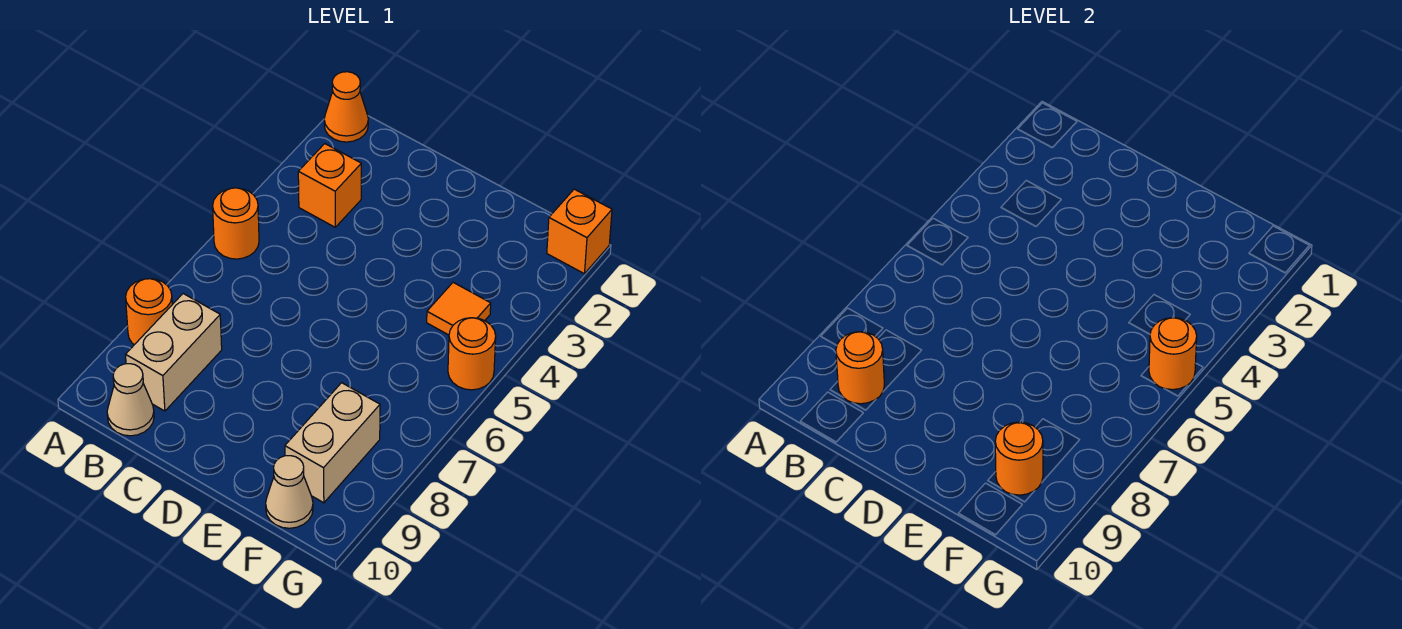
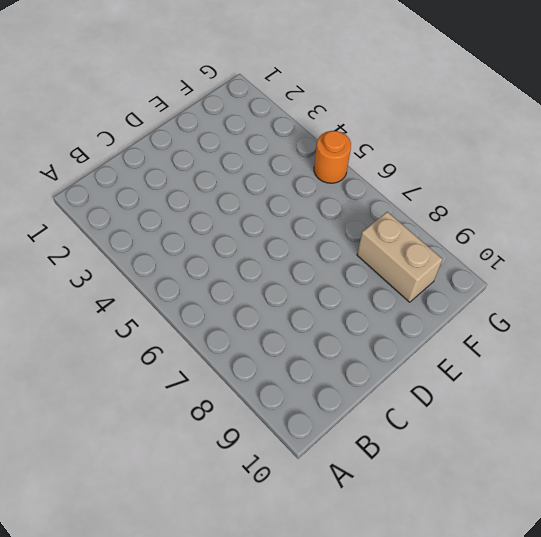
none -> orange cone A1 level 1
none -> orange round brick A5 level 1
none -> orange round brick A8 level 1

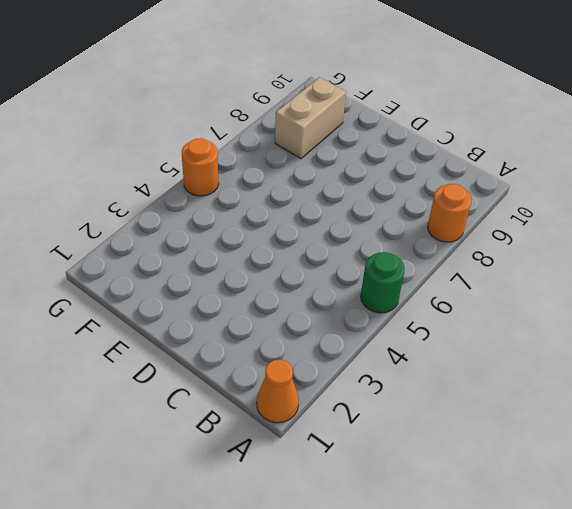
green round brick A5 level 1 -> orange round brick A5 level 1
none -> orange brick B3 level 1
none -> tan brick B8:B9 level 1
none -> tan cone B10 level 1

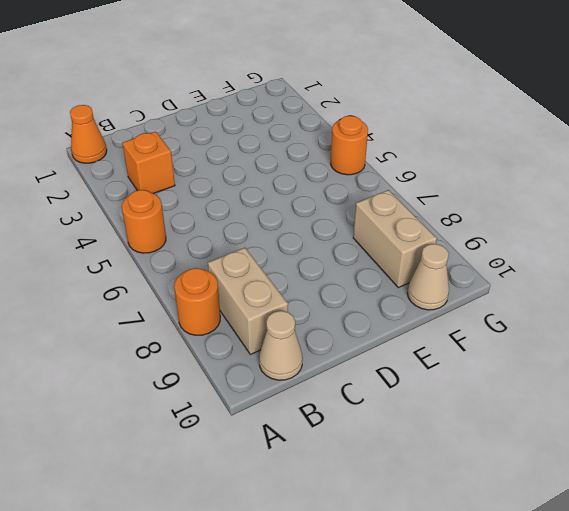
none -> orange tile F4 level 1
none -> orange brick G1 level 1
none -> orange round brick B9 level 2

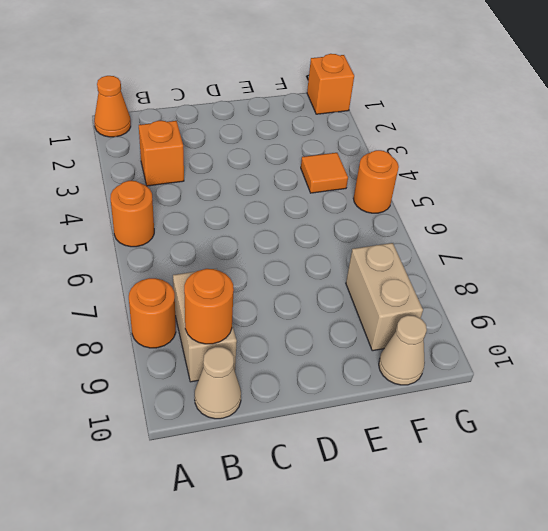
none -> orange round brick F9 level 2
none -> orange round brick G5 level 2

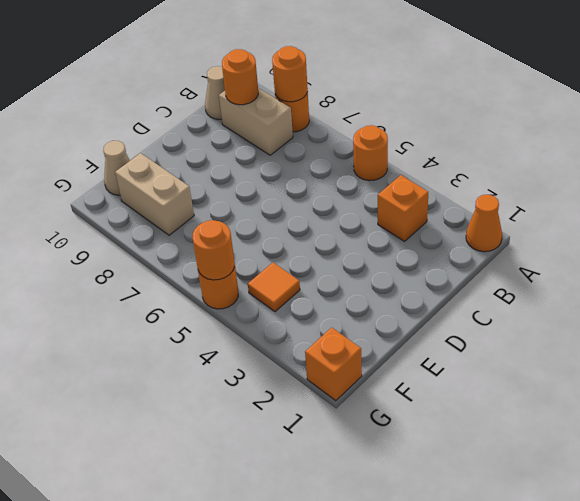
orange round brick A8 level 2 -> orange round brick F9 level 2

